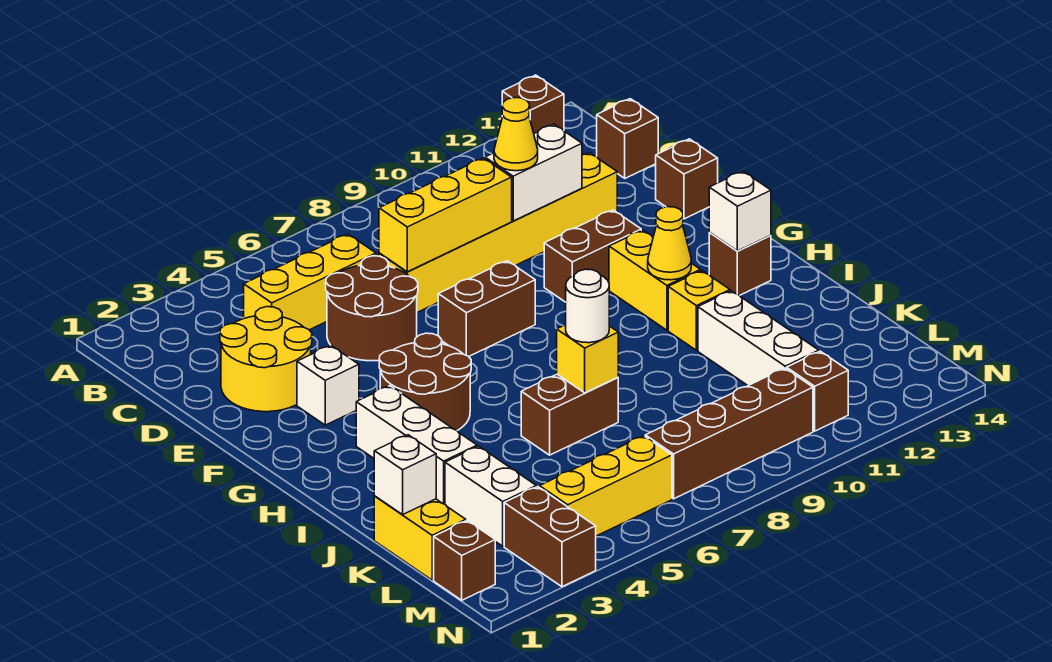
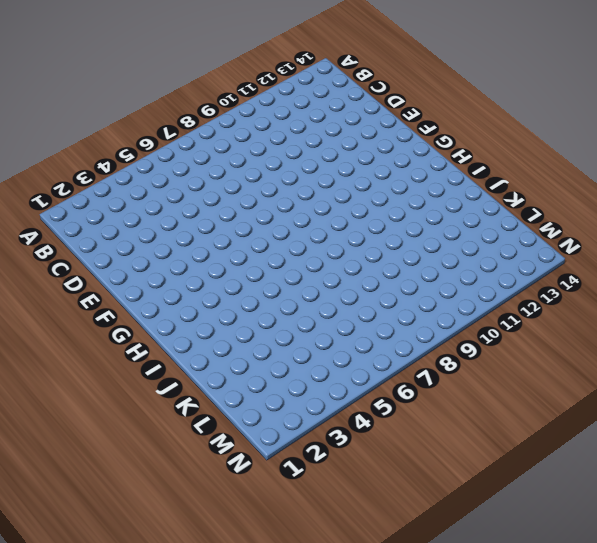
none -> brown brick A13 level 1
none -> yellow brick C4:C6 level 1
none -> brown brick C14 level 1
none -> yellow round brick D2:E3 level 1

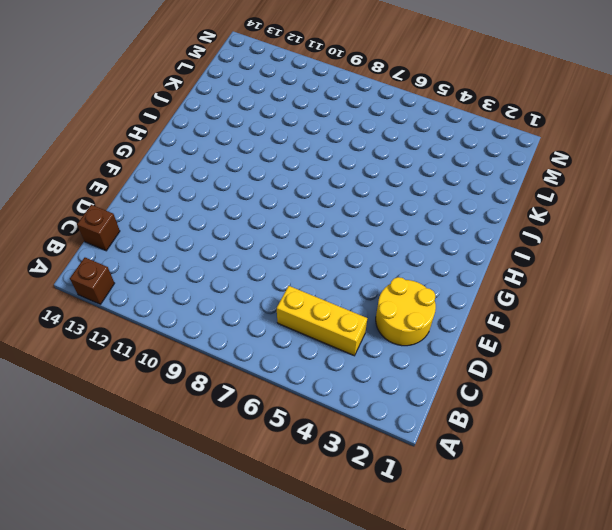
none -> brown round brick D5:E6 level 1
none -> yellow brick D7:D12 level 1
none -> brown brick E14 level 1
none -> white brick F3 level 1

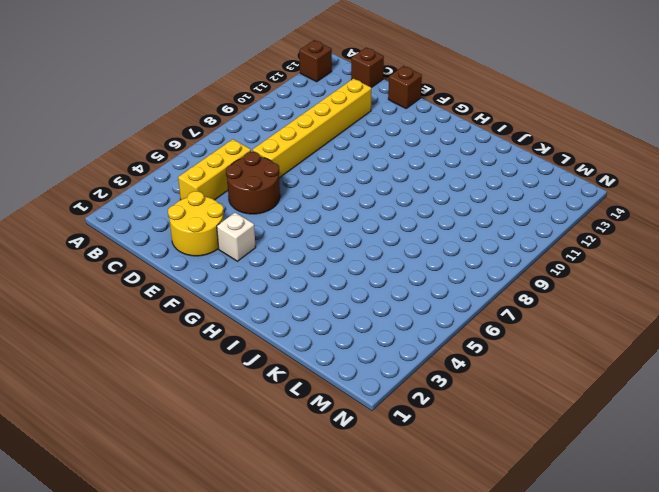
none -> brown brick F7:F8 level 1
none -> brown brick F10:F11 level 1
none -> brown round brick G4:H5 level 1
none -> yellow brick G11:H11 level 1

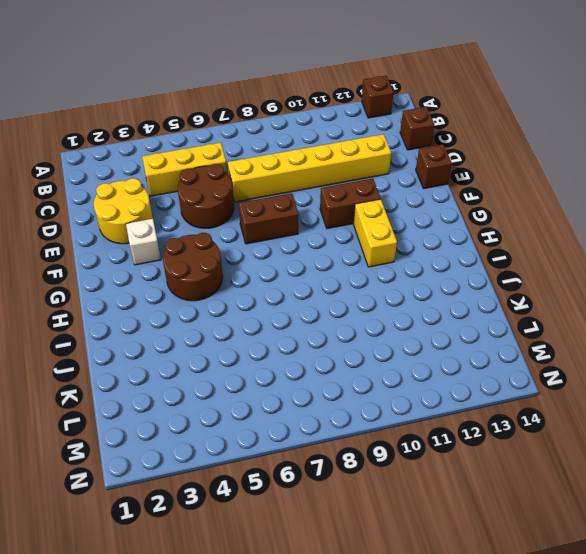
none -> white brick H3:J3 level 1
none -> brown brick H13 level 1
none -> yellow brick I11 level 1
none -> brown brick J6:J7 level 1

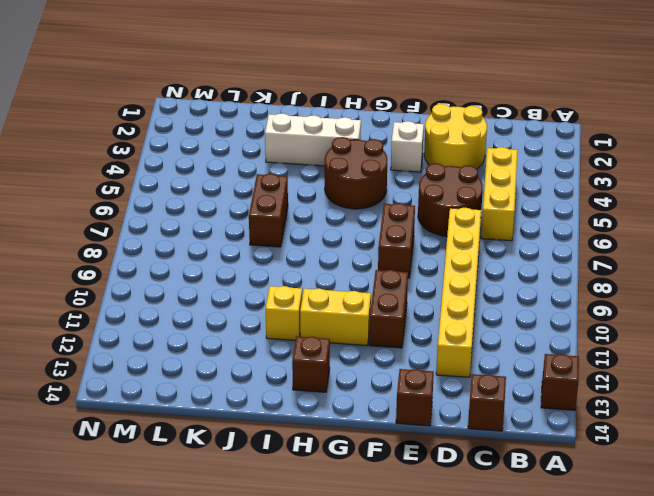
none -> white brick J11:L11 level 1
none -> yellow brick K1:L1 level 1
none -> white brick K3:L3 level 1
none -> brown brick M1 level 1

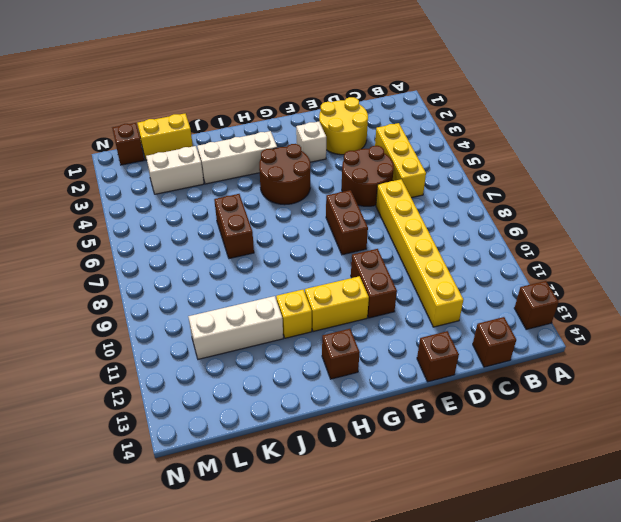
none -> brown brick M3:N3 level 1
none -> yellow brick M4:M6 level 1
none -> brown brick M7:M10 level 1
none -> brown brick M11 level 1

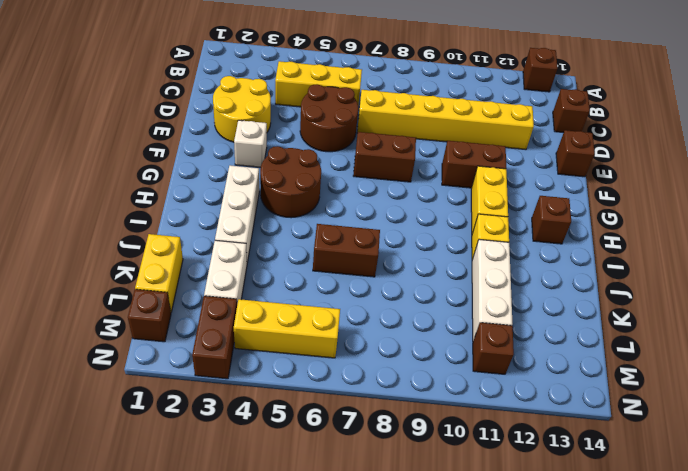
none -> brown brick M7:M10 level 1
none -> yellow brick D7:D9 level 2
none -> white brick D10:D11 level 2
none -> yellow cone H11 level 2

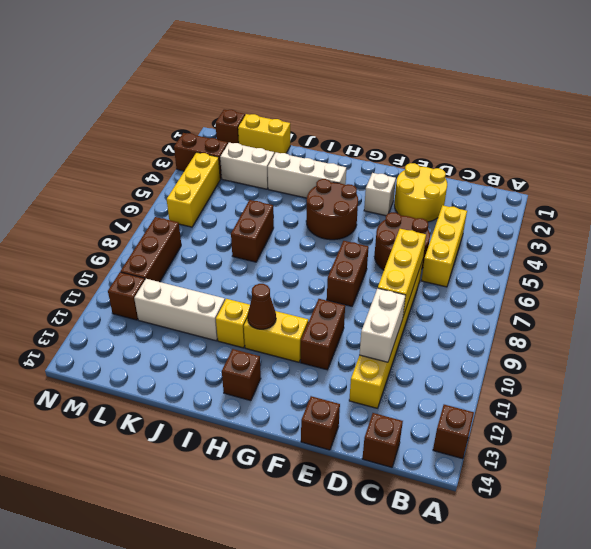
brown cone H11 level 2 -> yellow cone H11 level 2
brown brick M8:M10 level 1 -> brown brick M7:M10 level 1
none -> white brick H13 level 2
none -> yellow brick J7 level 2
none -> white brick K1 level 2
none -> yellow cone D10 level 3

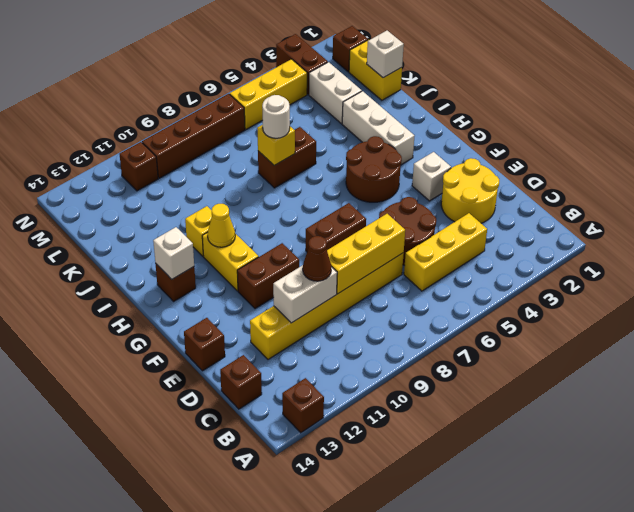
brown cone D10 level 3 -> yellow cone D10 level 3
none -> white brick J11:L11 level 1

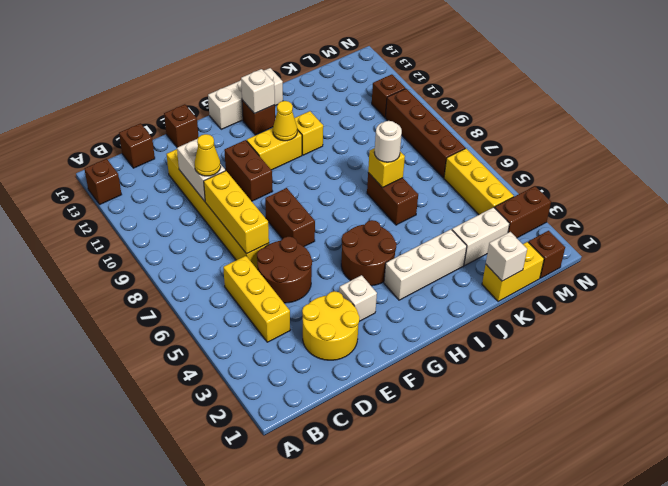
white brick G14:I14 level 1 -> white brick J11:L11 level 1

